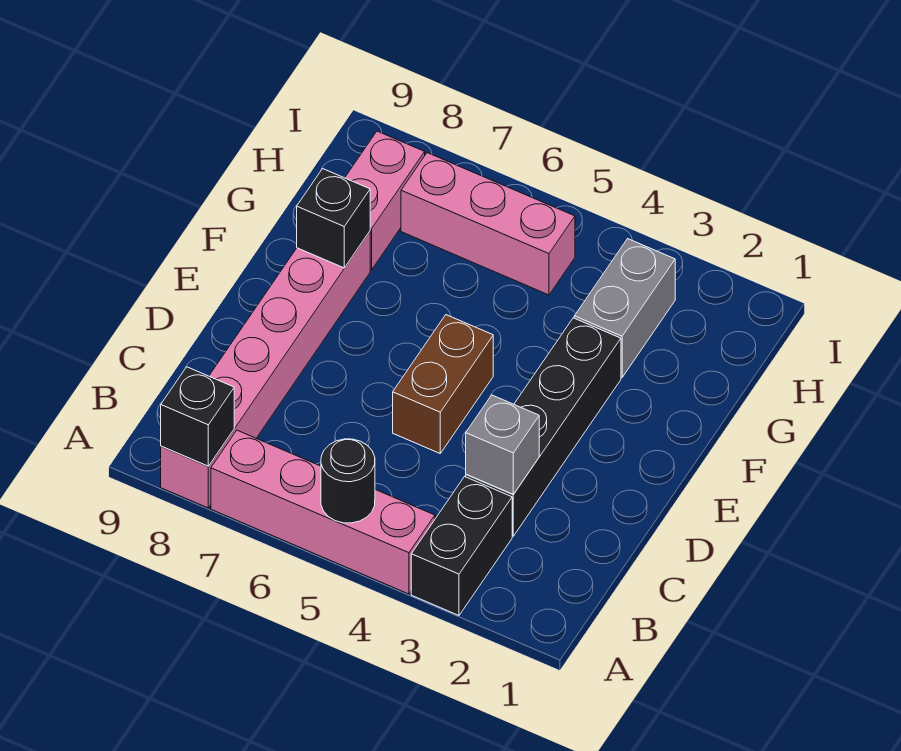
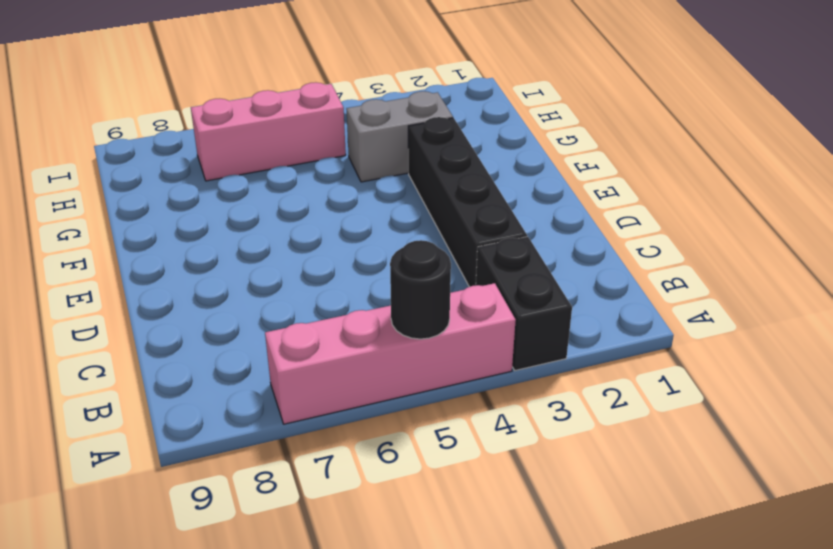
grey brick G3:G4 level 1 -> grey brick G3:H3 level 1
none -> pink brick A8:F8 level 1
none -> brown brick D5:E5 level 1
none -> pink brick G8:H8 level 1

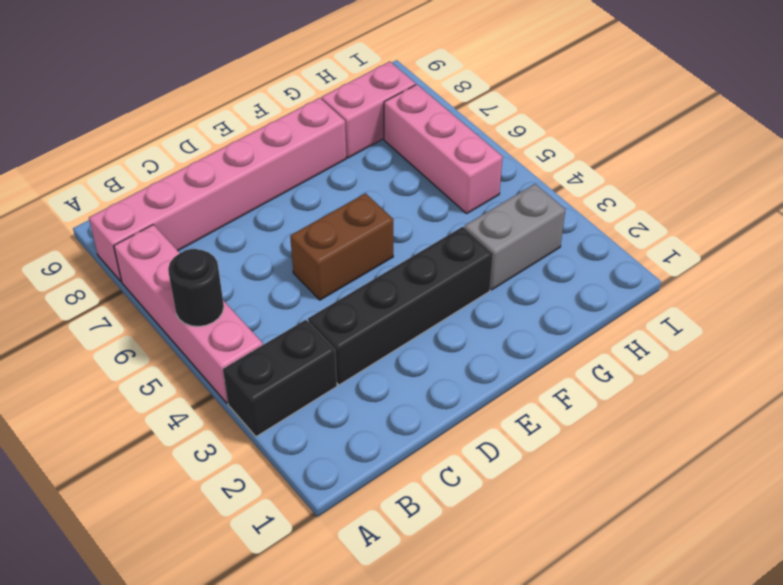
none -> black brick A8 level 2
none -> grey brick C3 level 2
none -> black brick F8 level 2

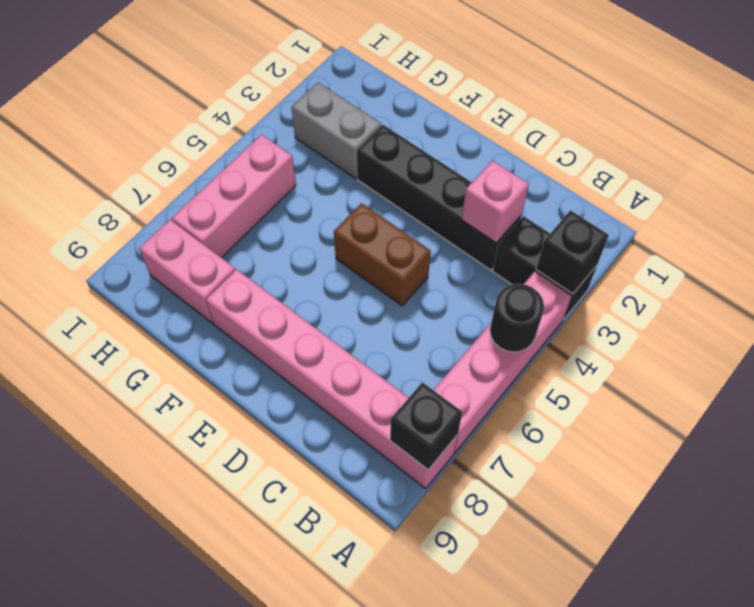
black brick A3 level 2 -> black brick F8 level 2
pink brick C3 level 2 -> grey brick C3 level 2

